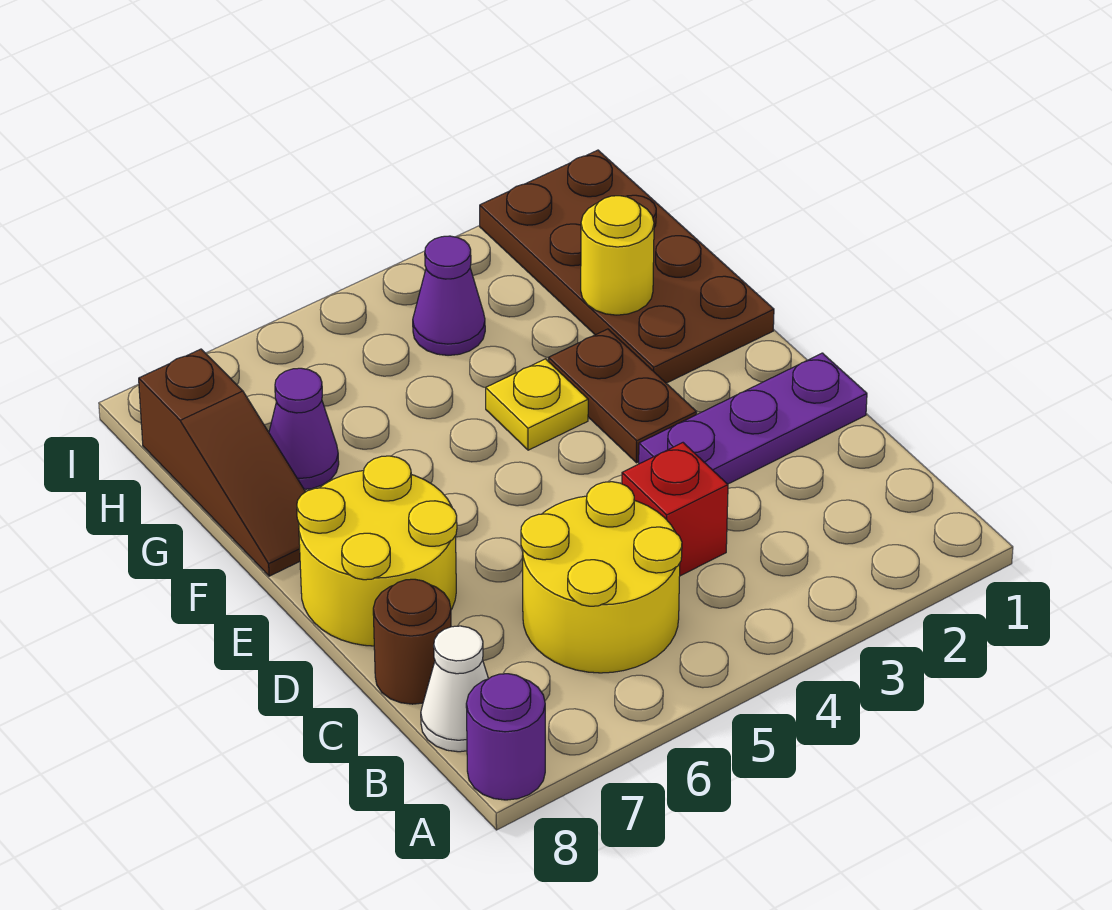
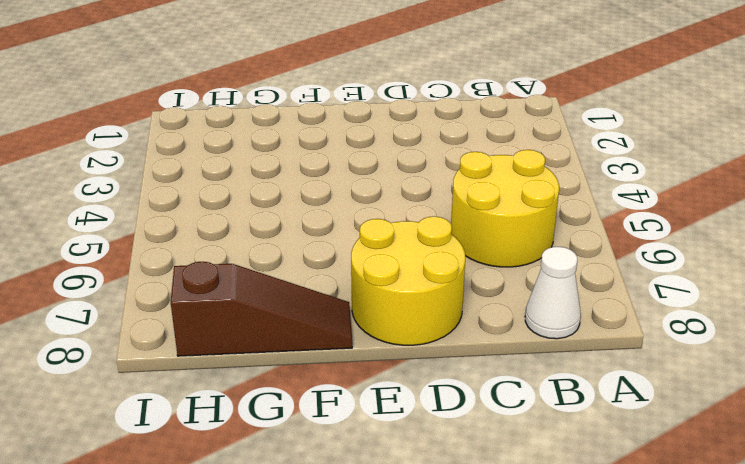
none -> purple round brick A8 level 1
none -> red brick C4 level 1
none -> brown round brick C8 level 1

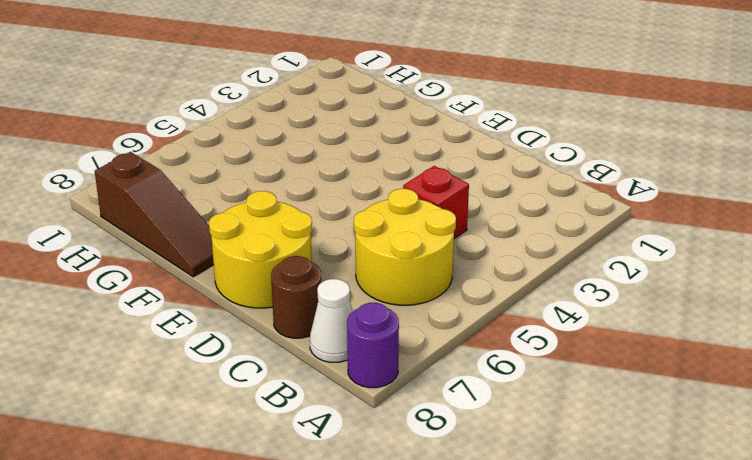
none -> purple plate D1:D3 level 1
none -> brown plate E3:F3 level 1
none -> brown plate F1:I2 level 1

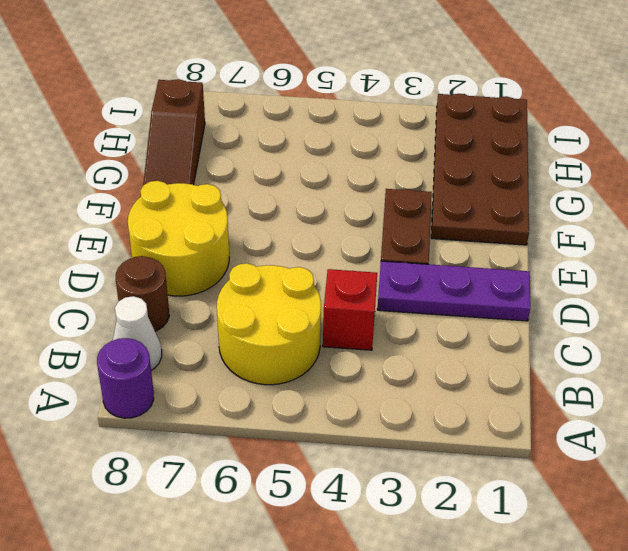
none -> yellow plate F4 level 1
none -> purple cone G7 level 1
none -> purple cone H4 level 1

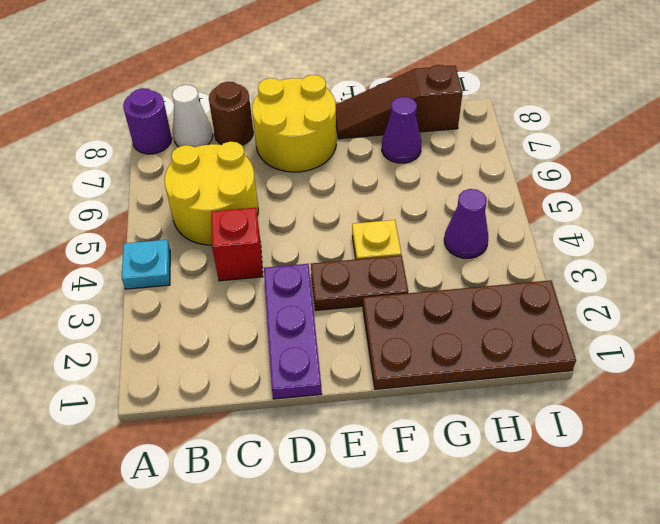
cyan plate A4 level 1 -> none
none -> yellow round brick G2 level 2

